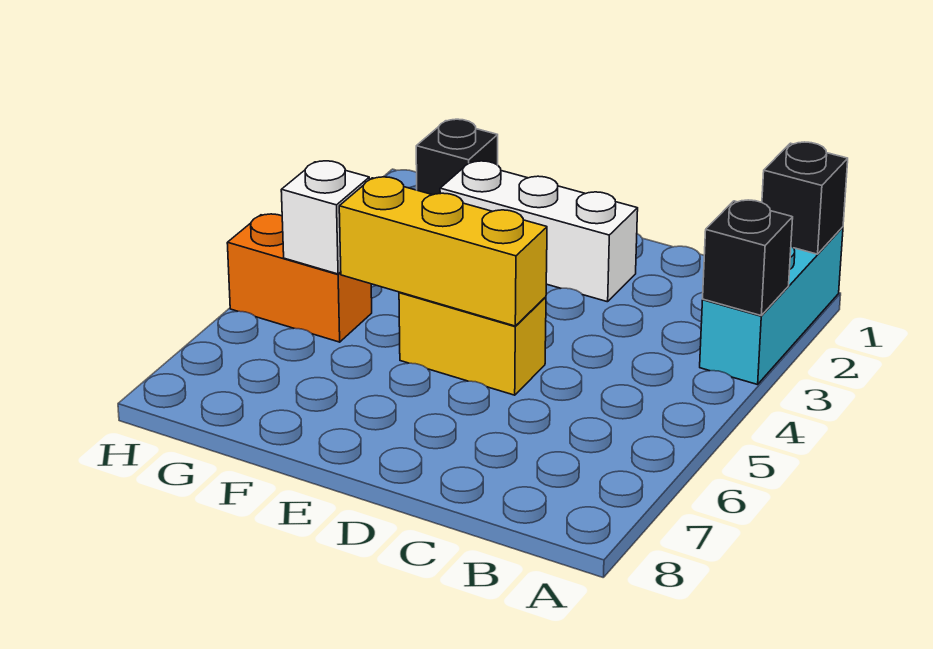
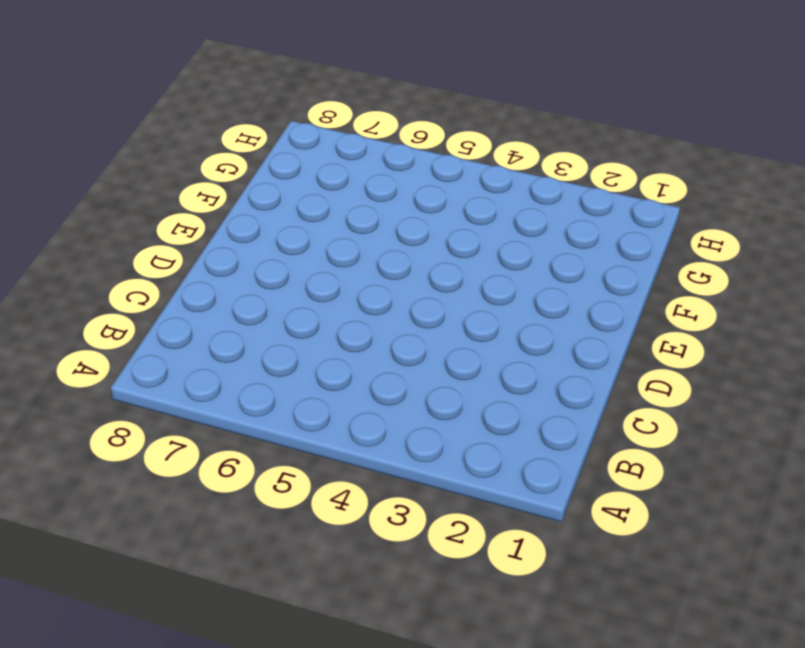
none -> cyan brick A1:A3 level 1
none -> white brick D2:F2 level 1

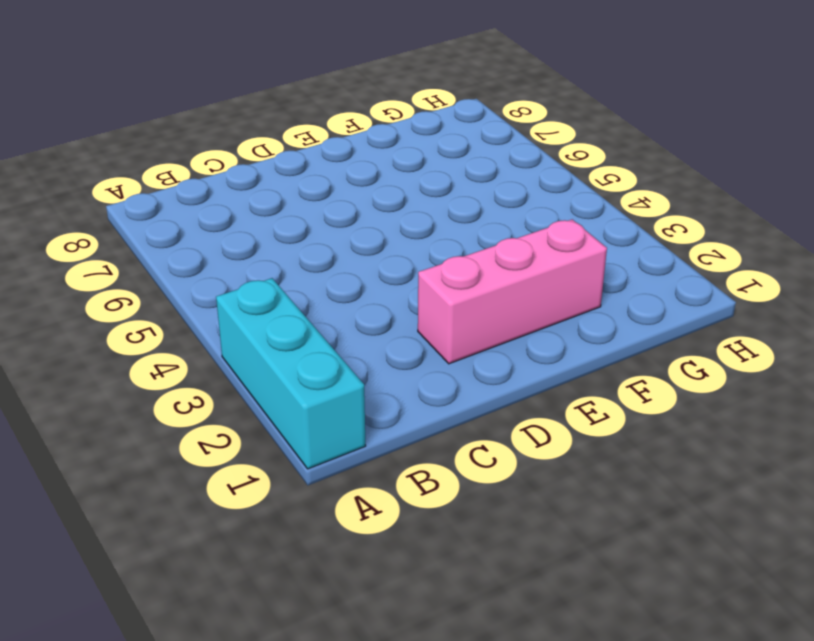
pink brick D2:F2 level 1 -> white brick D2:F2 level 1
none -> yellow brick D5:E5 level 1
none -> black brick G1 level 1

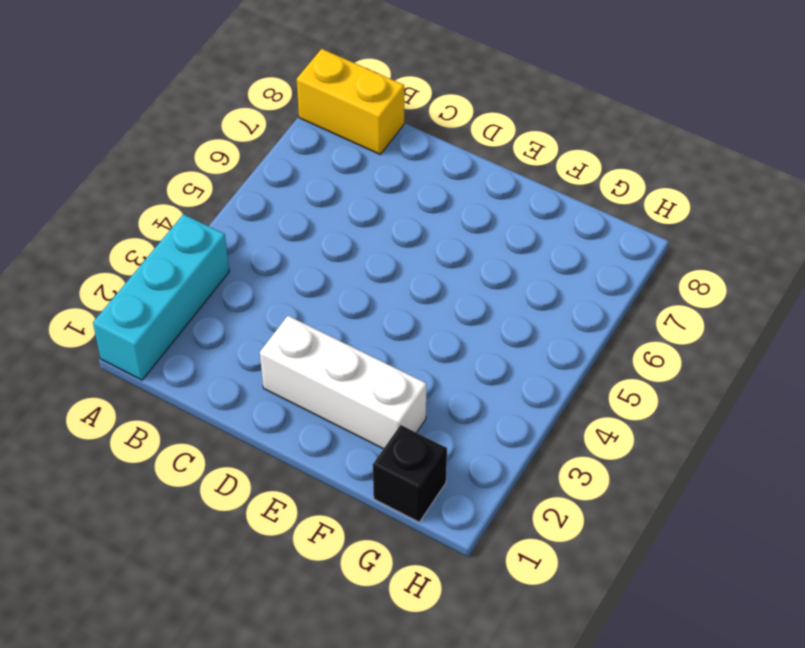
yellow brick A8:B8 level 1 -> yellow brick D5:E5 level 1
none -> orange brick G5:H5 level 1
none -> black brick A1 level 2

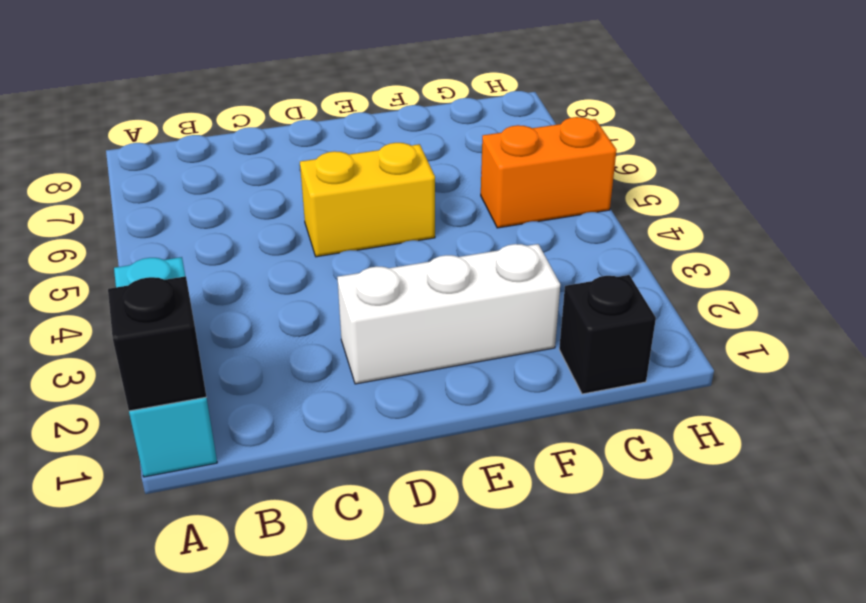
none -> black brick A3 level 2
none -> yellow brick D5:F5 level 2

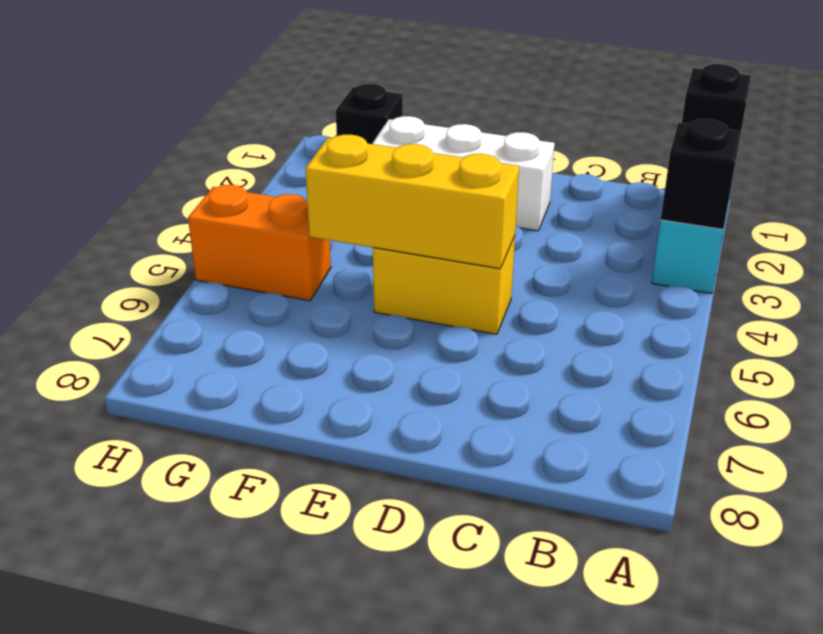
none -> white brick G5 level 2

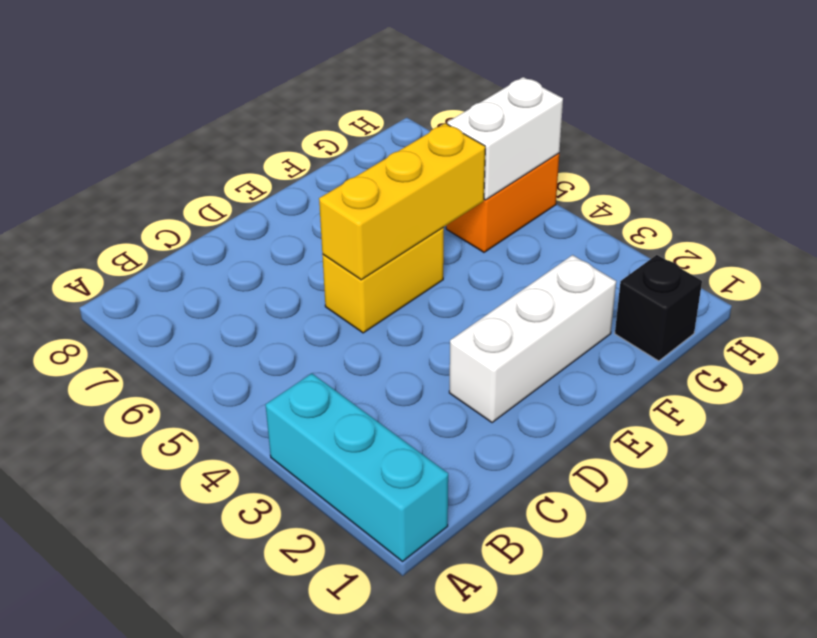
white brick G5:H5 level 2 -> white brick G5 level 2
none -> black brick A1 level 2
none -> black brick A3 level 2

